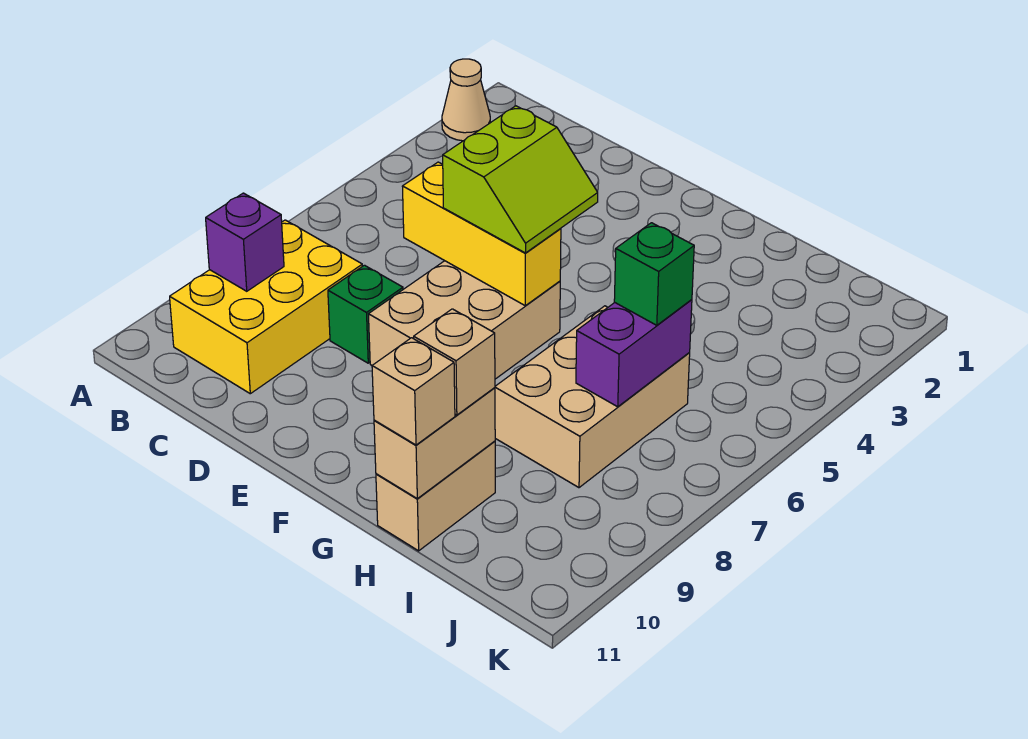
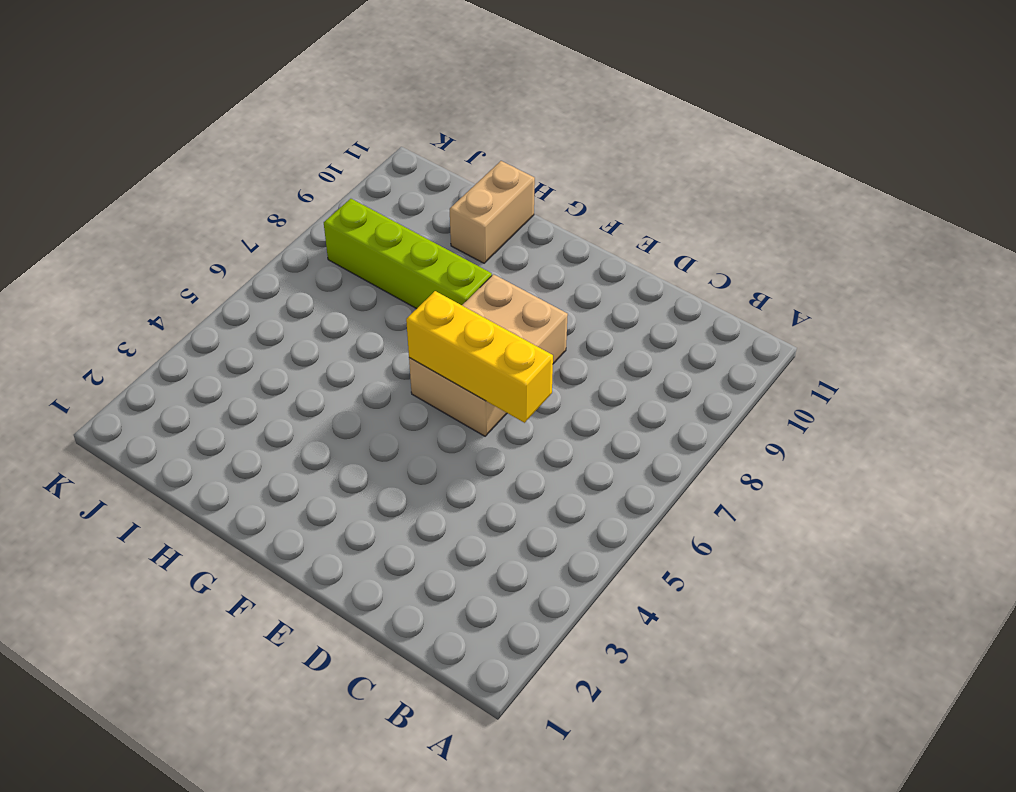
lime brick G8:J8 level 1 -> tan brick H6:I8 level 1
none -> tan cone A2 level 1
none -> yellow brick B8:C10 level 1
none -> green brick D8 level 1

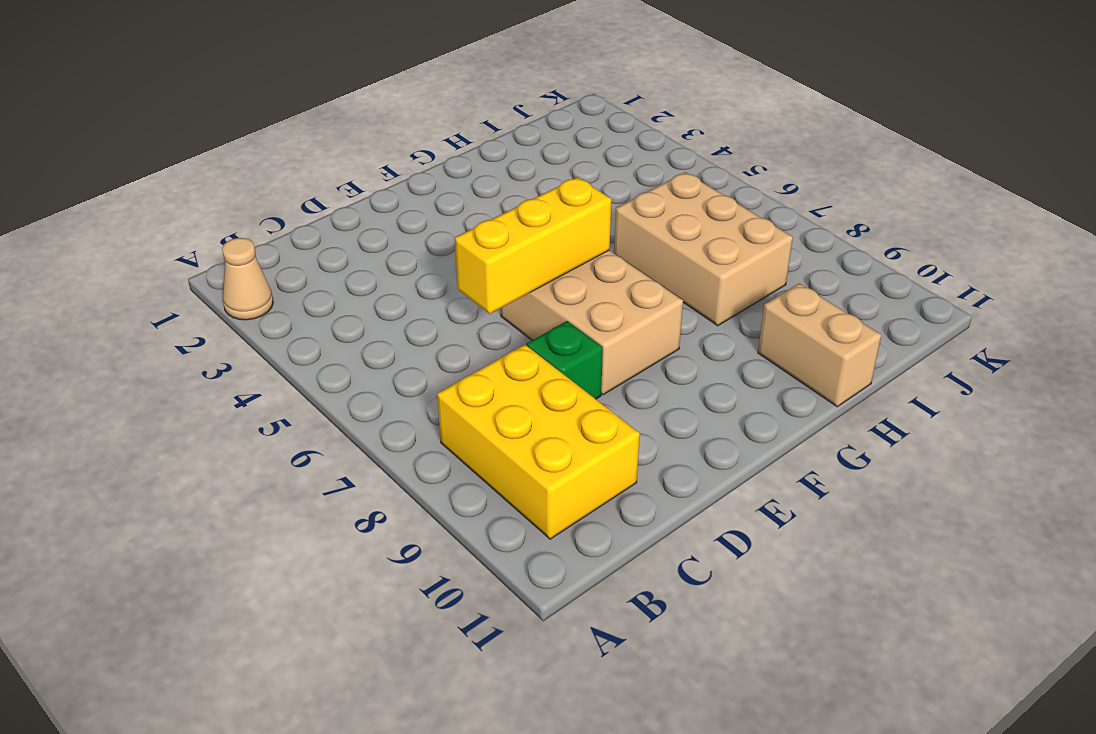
none -> purple brick B9 level 2
none -> tan brick H10:H11 level 2
none -> purple brick I6:I7 level 2

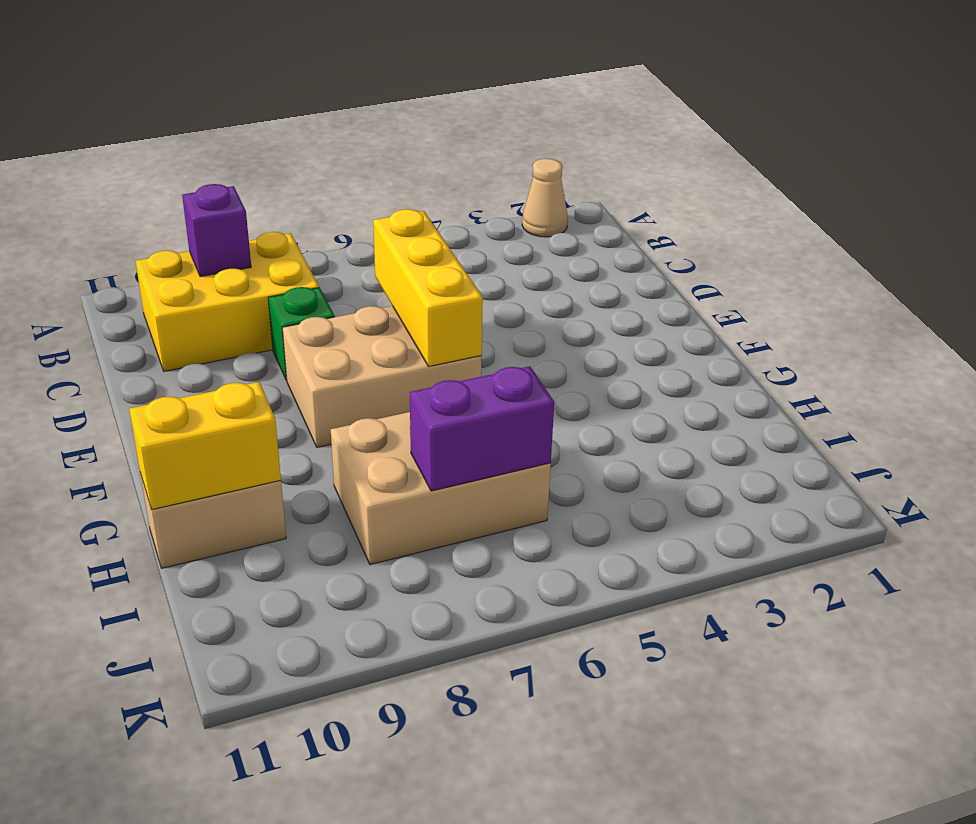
yellow brick H10:H11 level 2 -> tan brick H10:H11 level 2
none -> lime slope E5:F6 level 3 top E
none -> tan brick H10 level 3
none -> tan brick H11 level 3

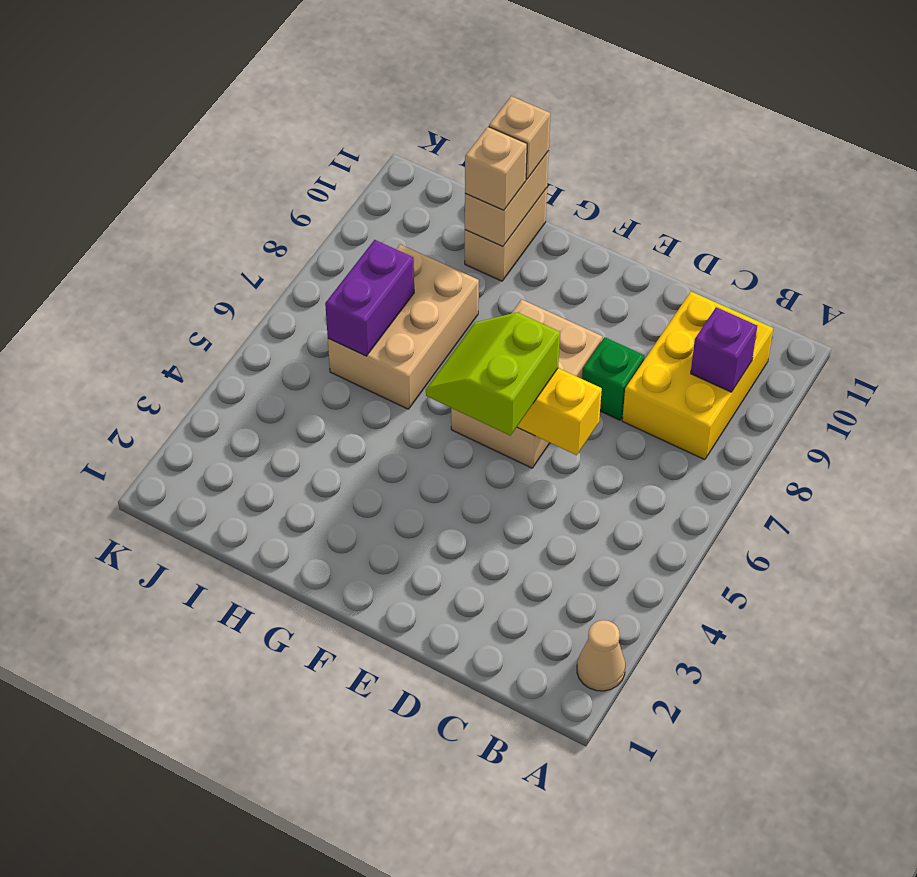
none -> green brick I6 level 3

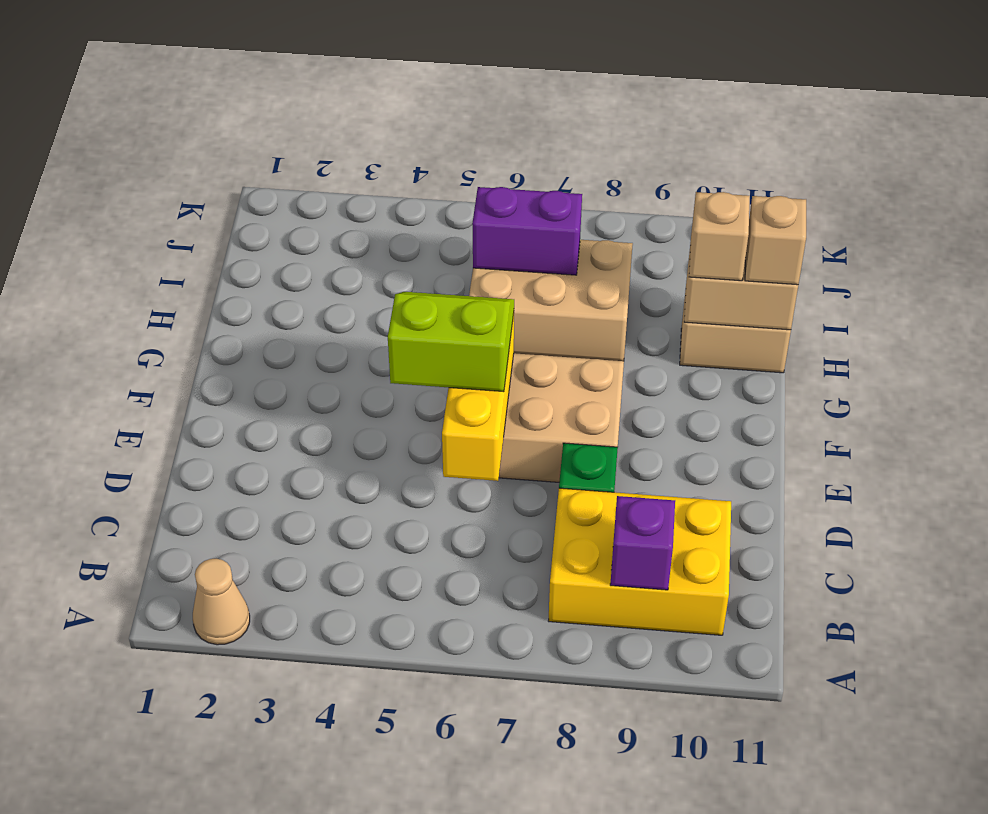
none -> green brick I6 level 3

